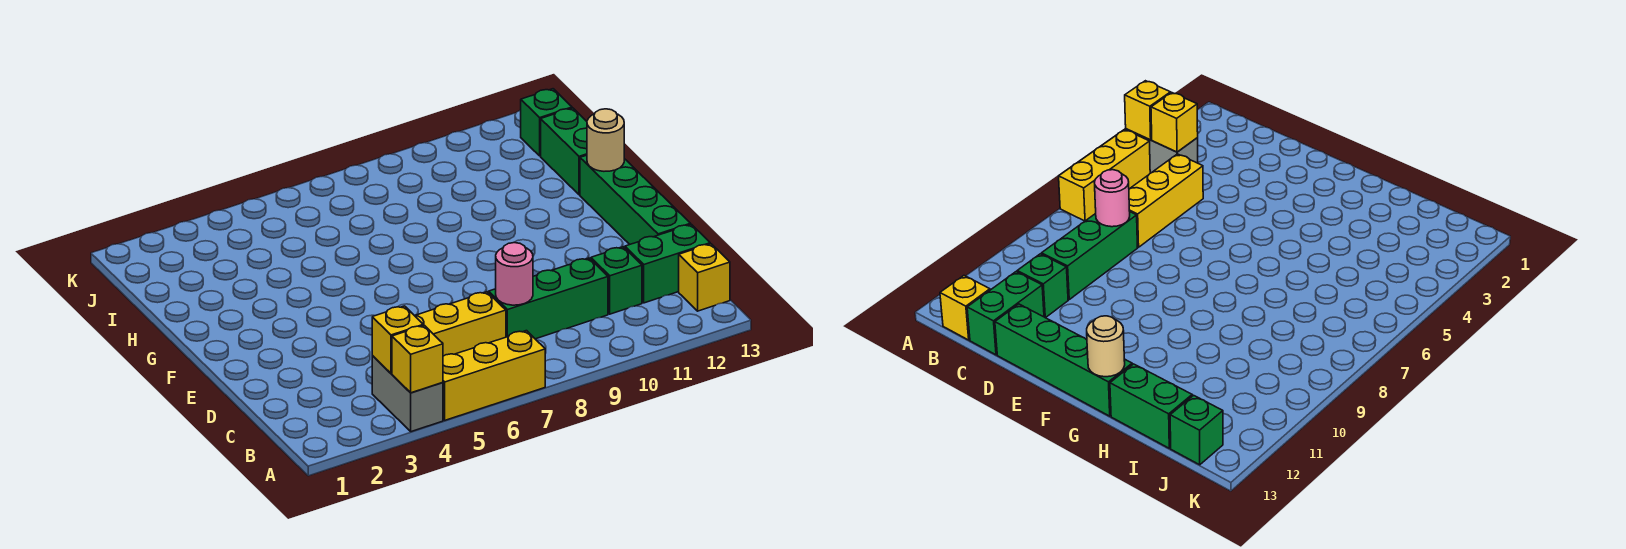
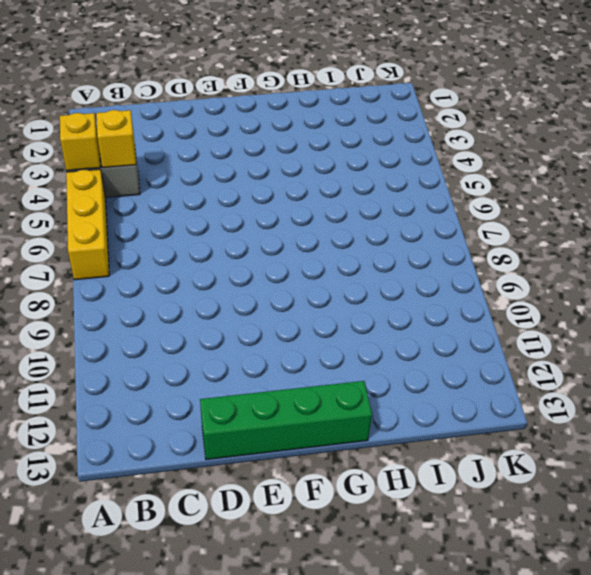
none -> yellow brick B13 level 1
none -> yellow brick C5:C7 level 1
none -> green brick C8:C10 level 1

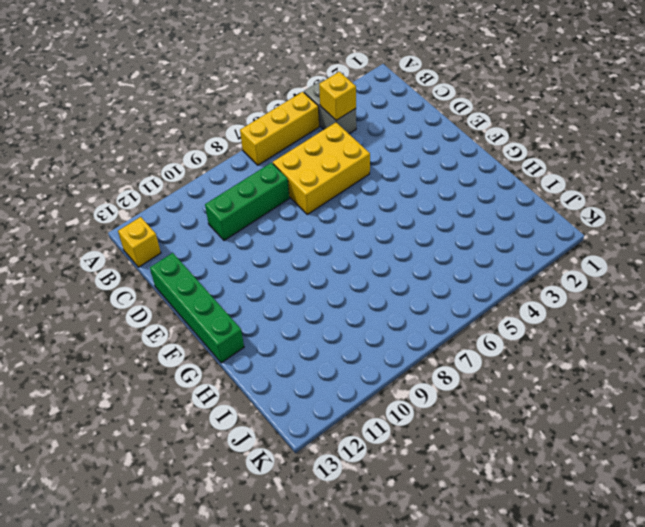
yellow brick C5:D7 level 1 -> yellow brick C5:C7 level 1
none -> green brick C11 level 1
none -> green brick C12:C13 level 1
none -> green brick H13:I13 level 1

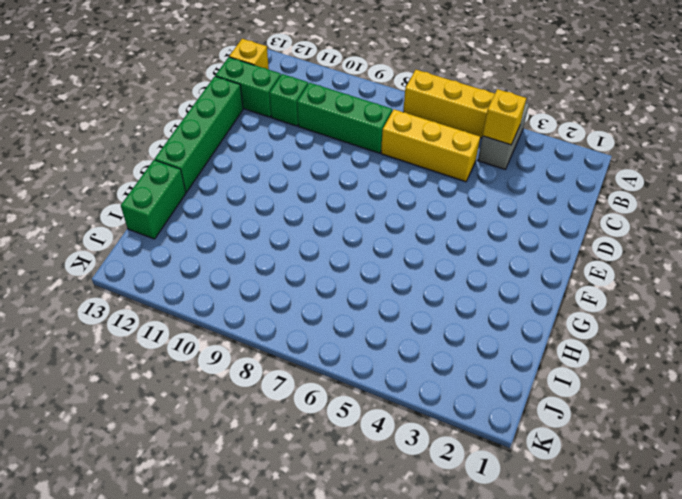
none -> green brick J13 level 1
none -> yellow brick A4 level 2
none -> pink round brick C8 level 2

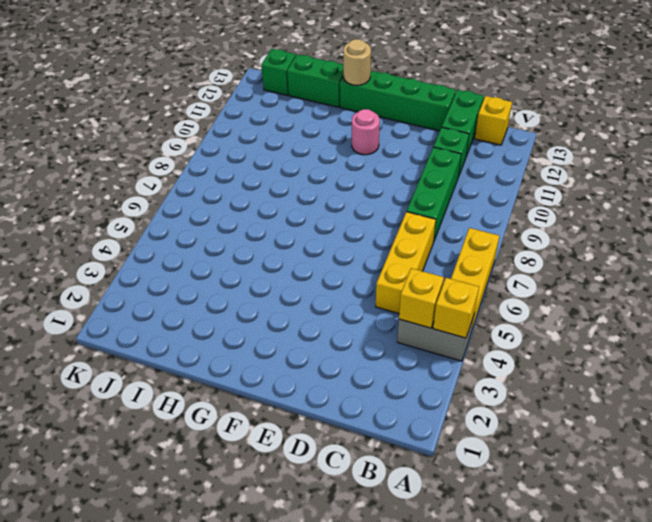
pink round brick F11 level 1 -> pink round brick C8 level 2

